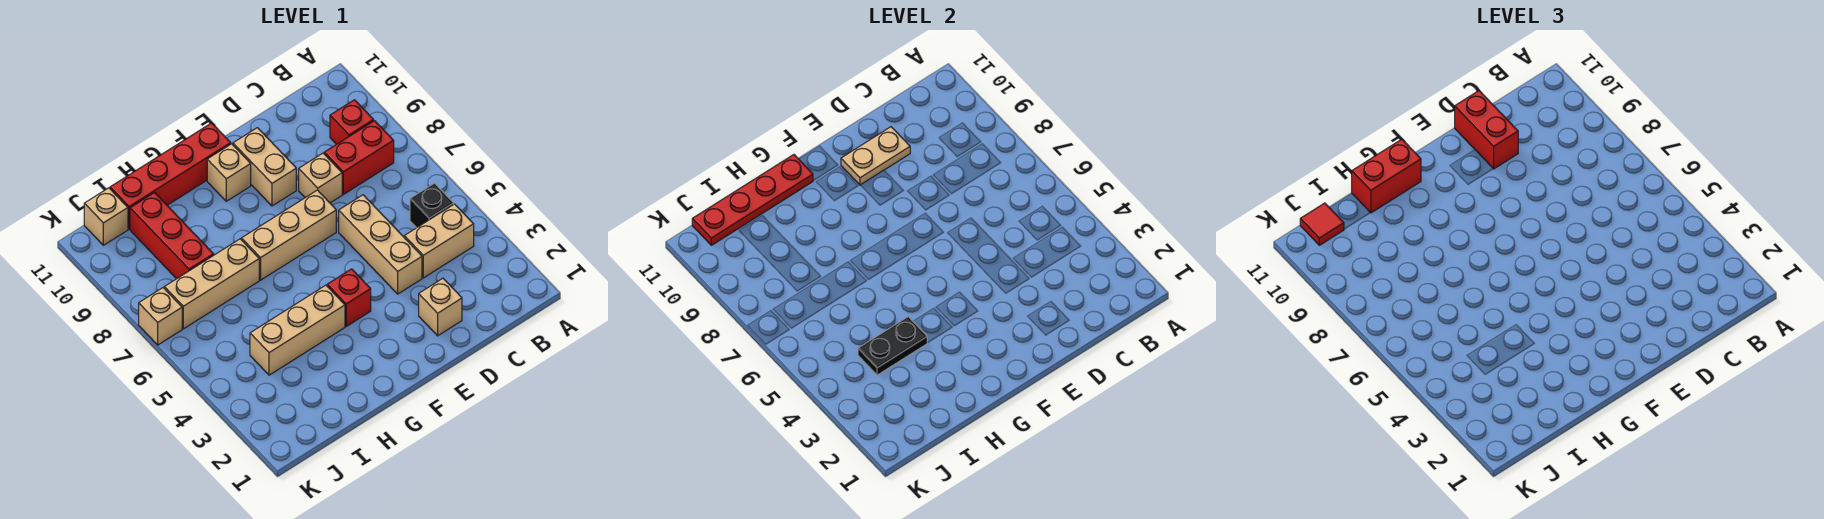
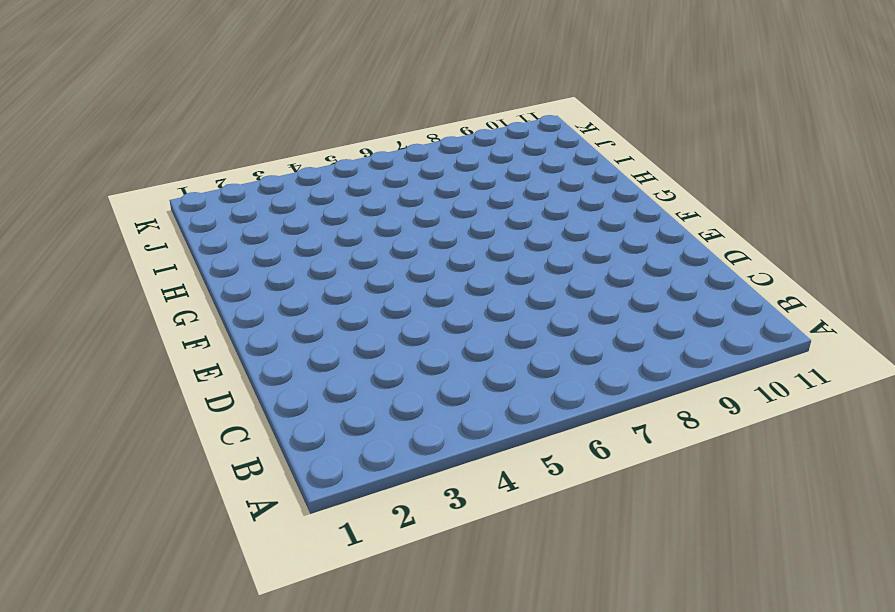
none -> tan brick B4:C4 level 1
none -> black brick B5 level 1
none -> red brick B8:C8 level 1

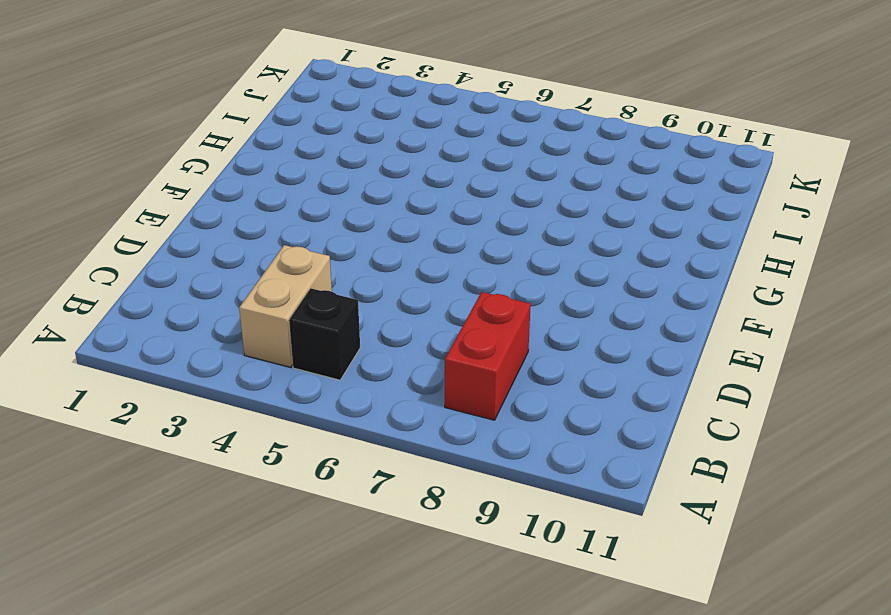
none -> red brick B9 level 1
none -> tan brick D2 level 1
none -> tan brick D4:D6 level 1

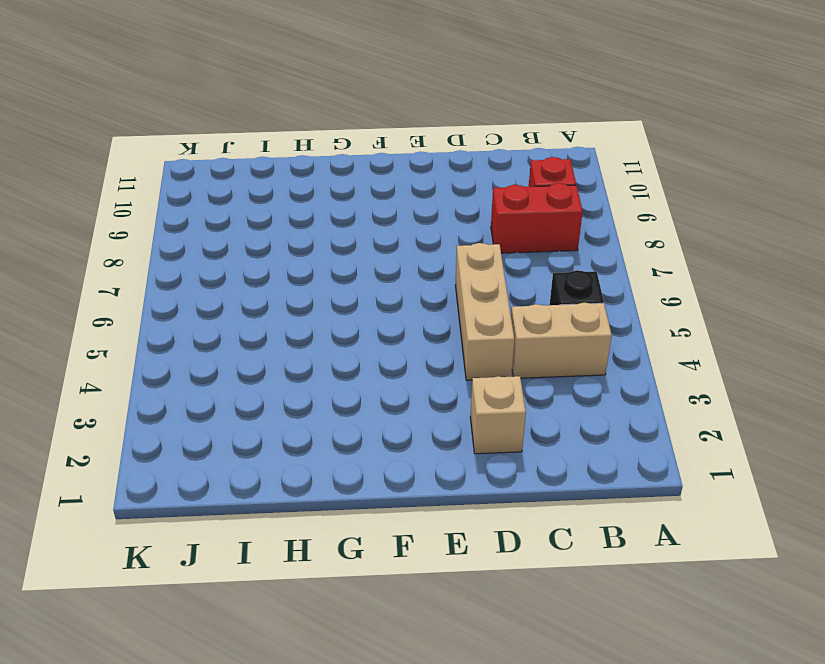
none -> tan brick D8 level 1
none -> tan brick E7:G7 level 1
none -> tan brick E9:E10 level 1

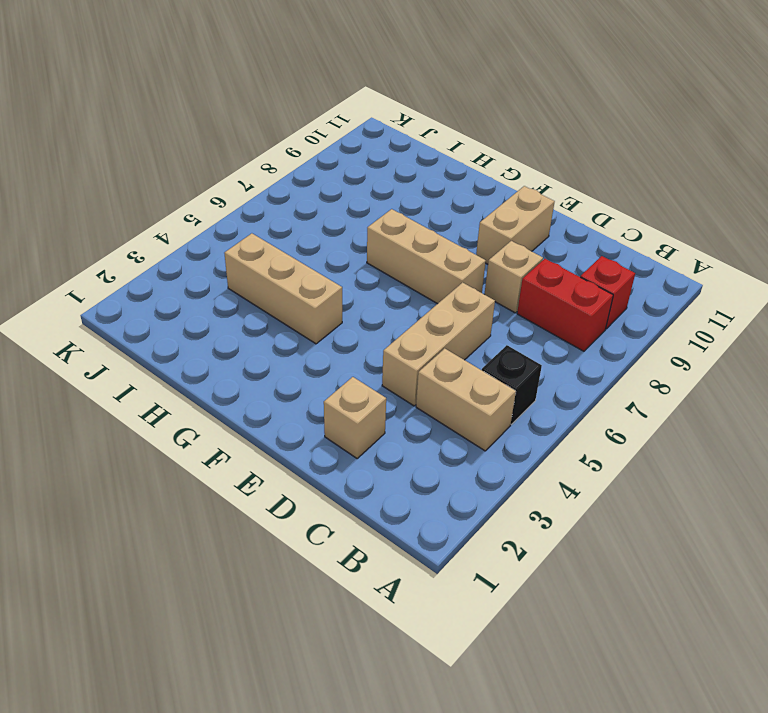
none -> red brick F4 level 1
none -> tan brick F10 level 1
none -> red brick F11:I11 level 1

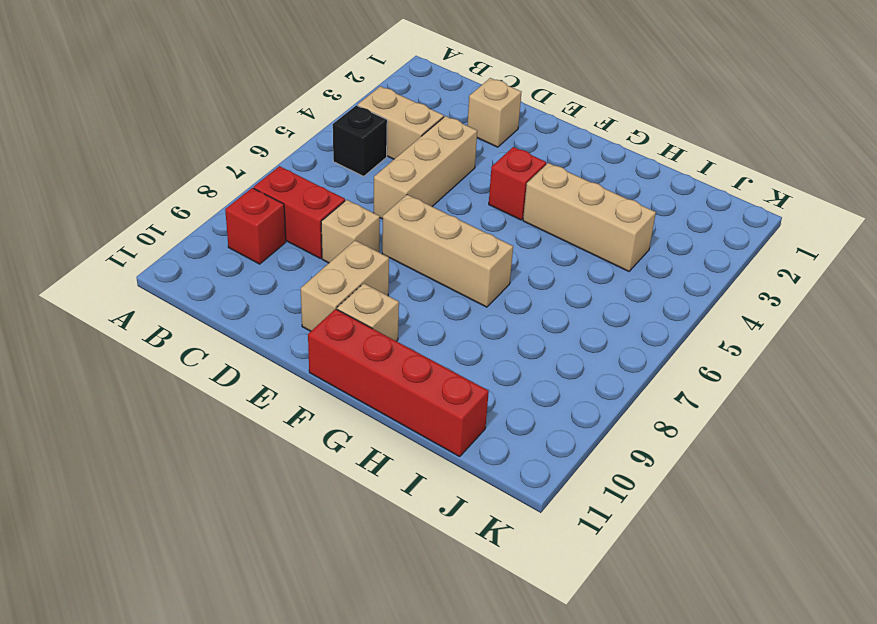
none -> tan brick H7:J7 level 1
none -> red brick I8:I10 level 1
none -> tan brick J11 level 1

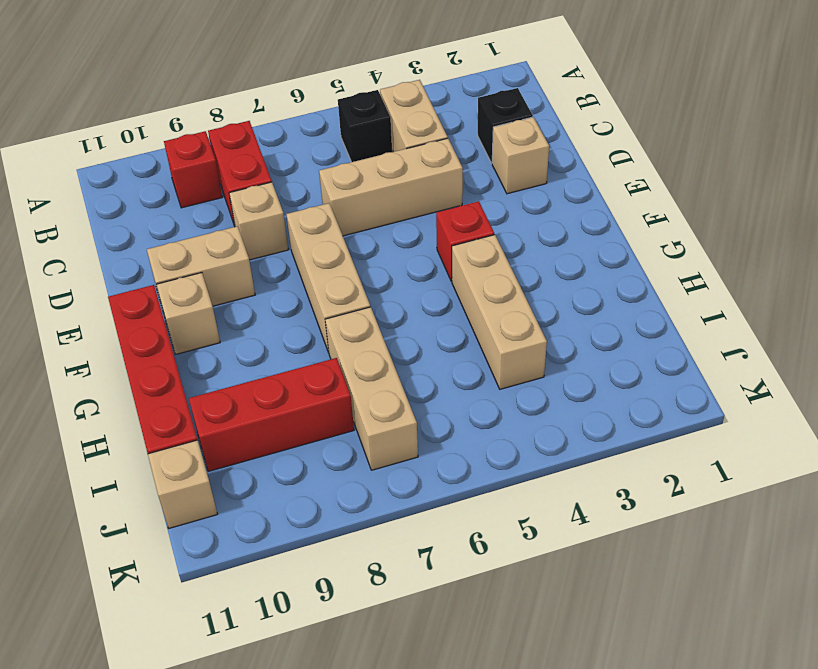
black brick C2 level 1 -> none
none -> tan brick K7 level 1
none -> tan plate D10:E10 level 2
none -> red plate G11:J11 level 2

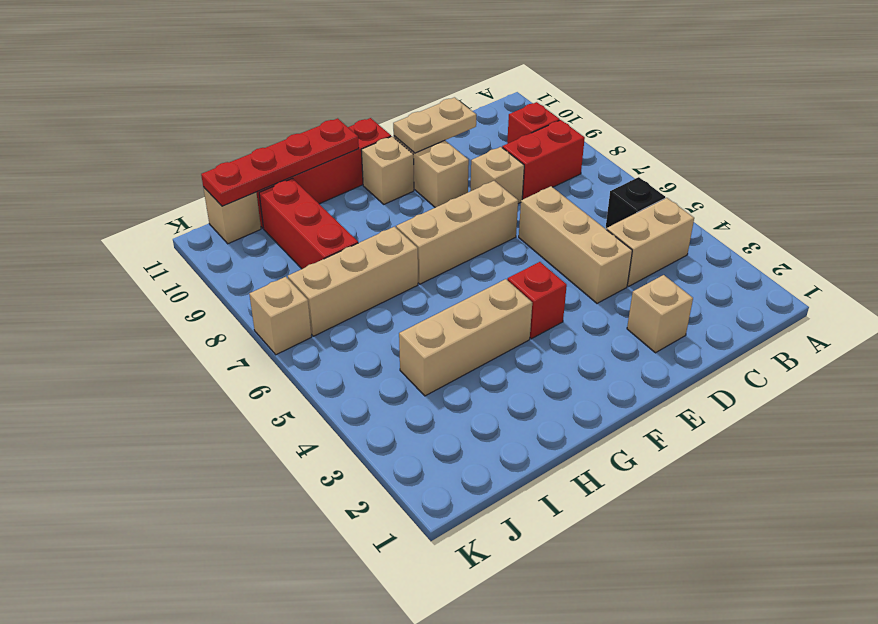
none -> black plate H4:I4 level 2
none -> red brick D10:D11 level 3
none -> red brick G11:H11 level 3

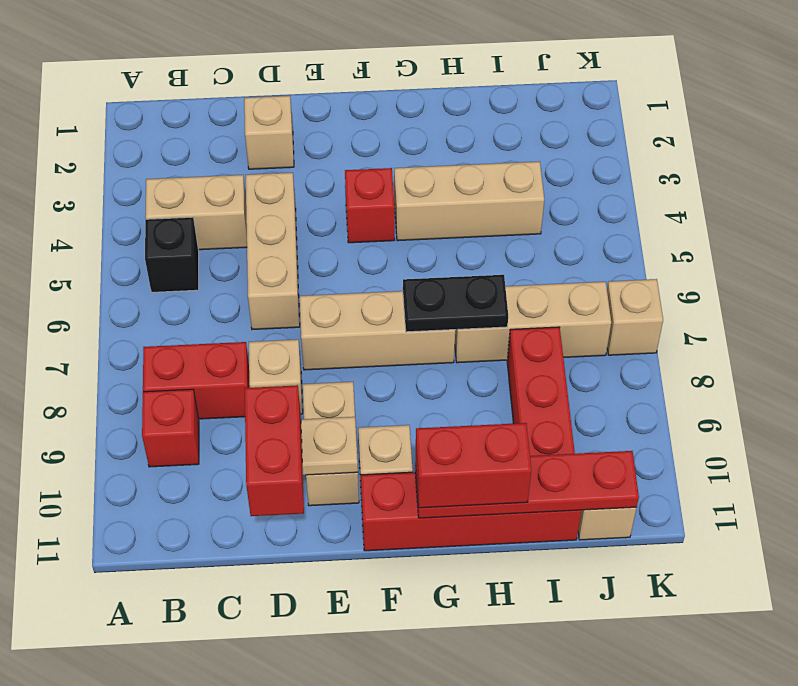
black plate G7:H7 level 2 -> black plate H4:I4 level 2
none -> red tile J11 level 3

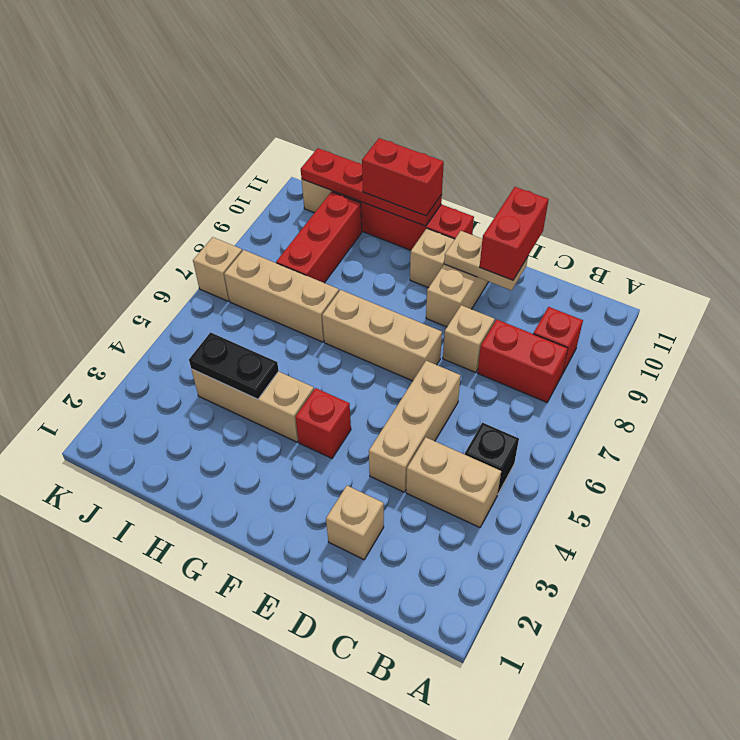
none -> red tile J11 level 3

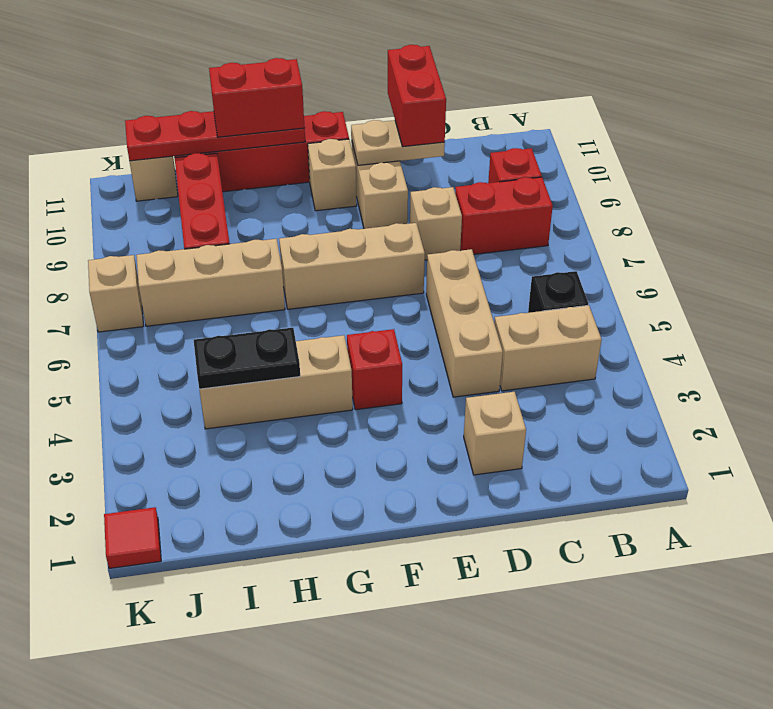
red tile K1 level 1 -> red tile J11 level 3

